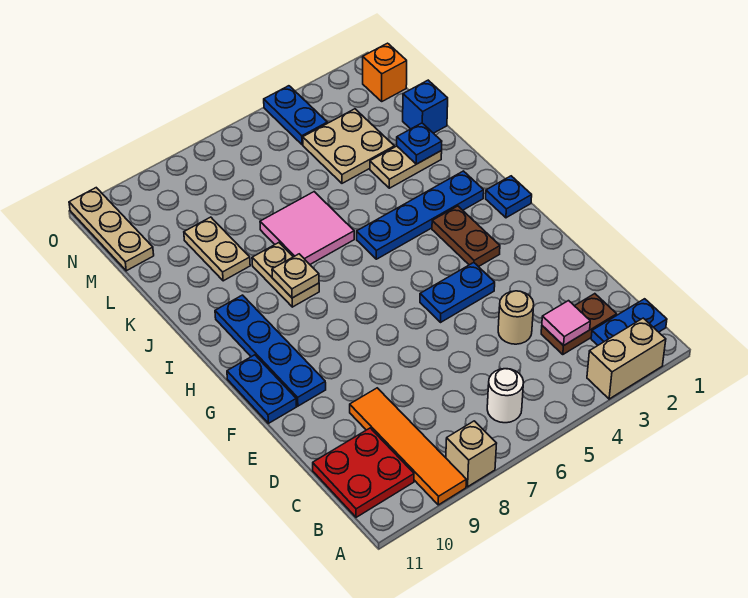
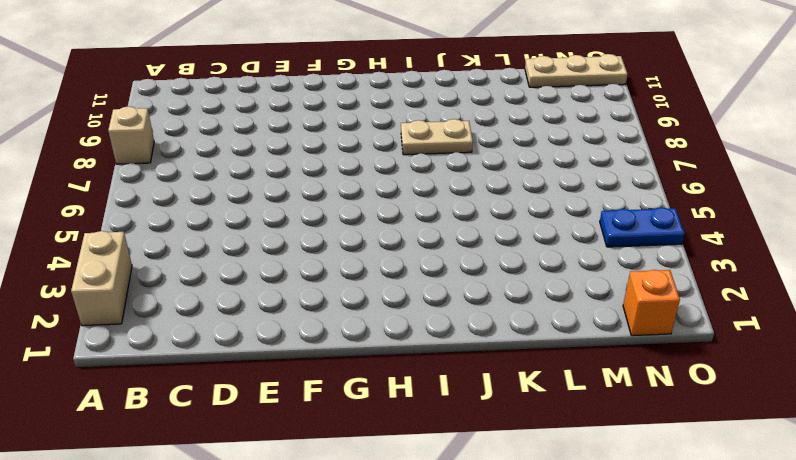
none -> orange tile A9:D9 level 1
none -> blue plate B1:B2 level 1
none -> white round brick B6 level 1

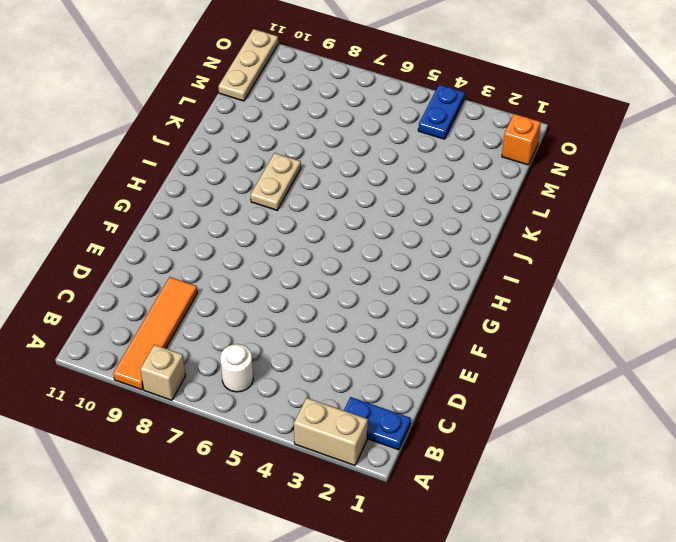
none -> red plate B10:C11 level 1
none -> brown plate C2:C3 level 1
none -> tan round brick D4 level 1

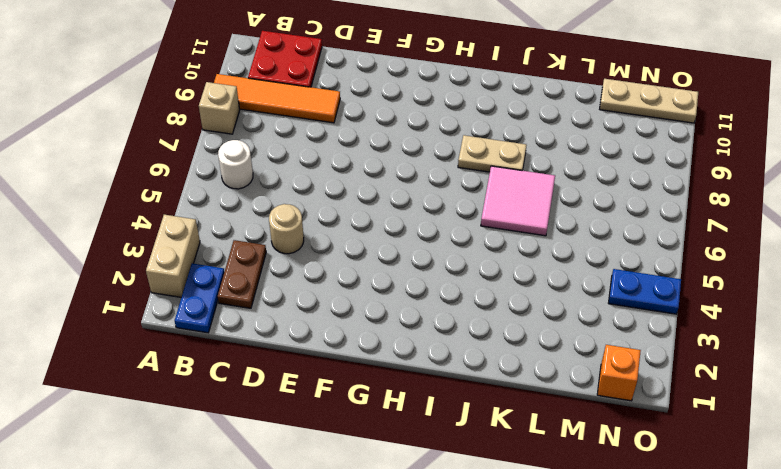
none -> blue plate F4:F5 level 1
none -> blue plate F10:I10 level 1
none -> blue plate F11:G11 level 1

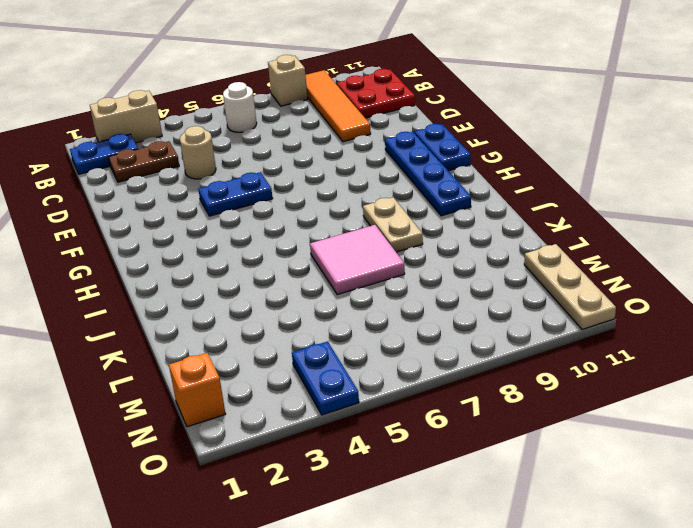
none -> brown plate G3:H3 level 1
none -> blue plate H1 level 1
none -> blue plate I2:I5 level 1

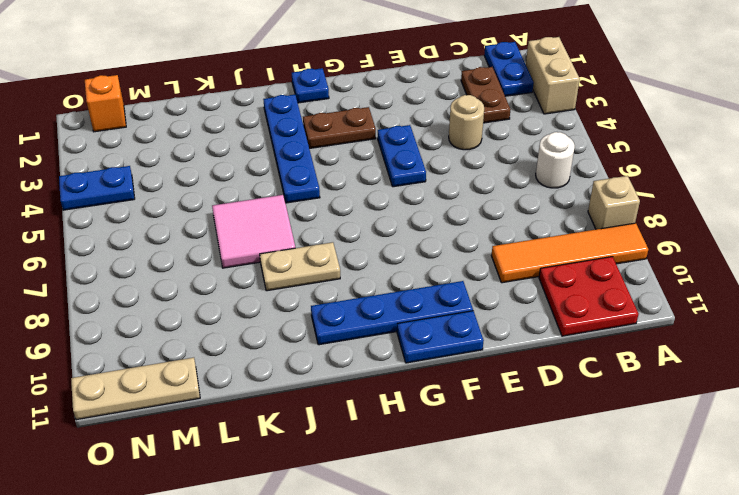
none -> tan plate K2:K3 level 1
none -> tan plate K9:L9 level 1
none -> blue brick L1 level 1

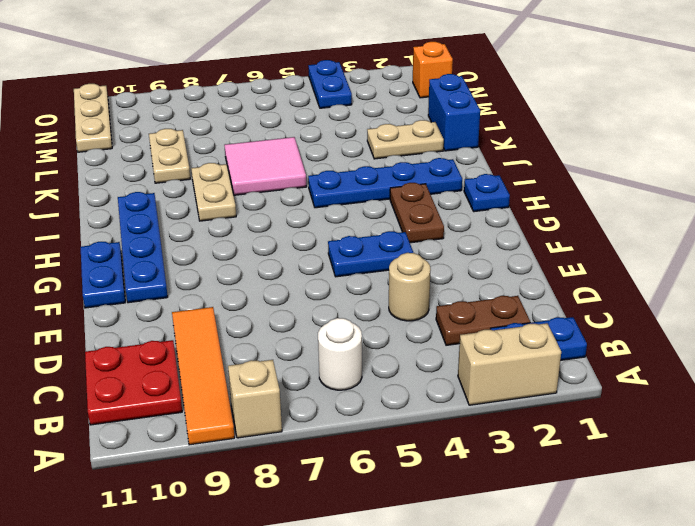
blue brick K1:L1 level 1 -> blue brick L1 level 1
none -> tan plate L3:M4 level 1
none -> pink tile C3 level 2
none -> tan plate I8 level 2

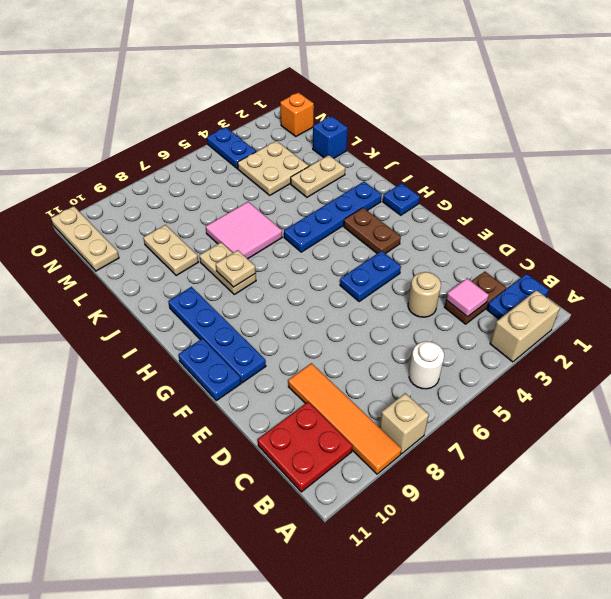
none -> blue plate K2 level 2

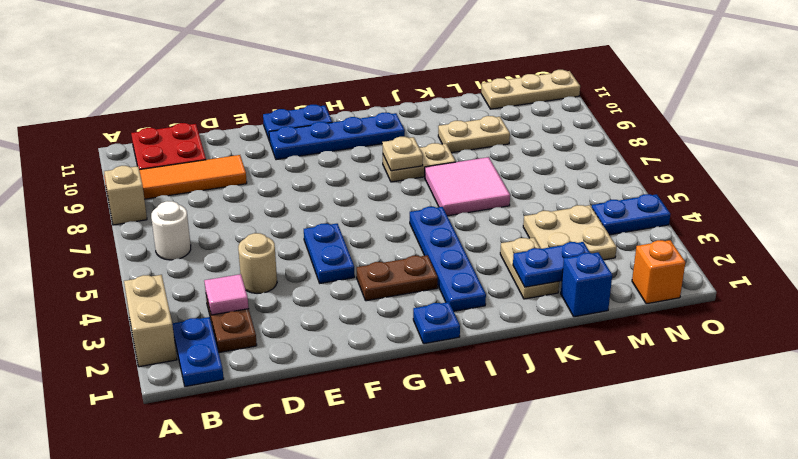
blue plate K2:L2 level 2 -> blue plate K2 level 2

